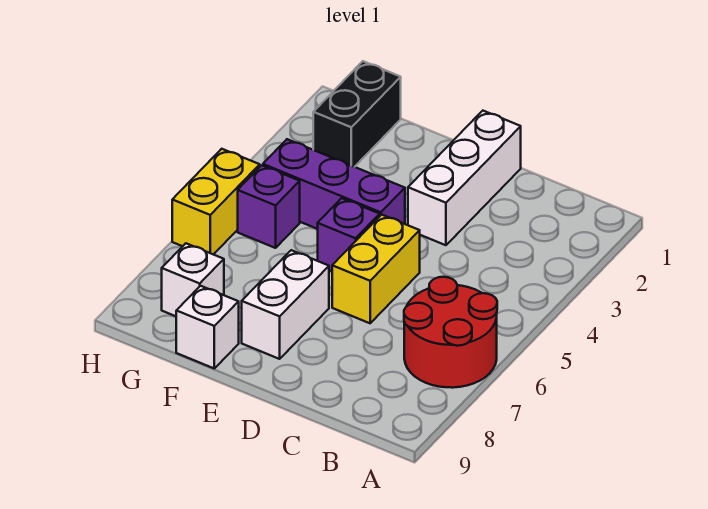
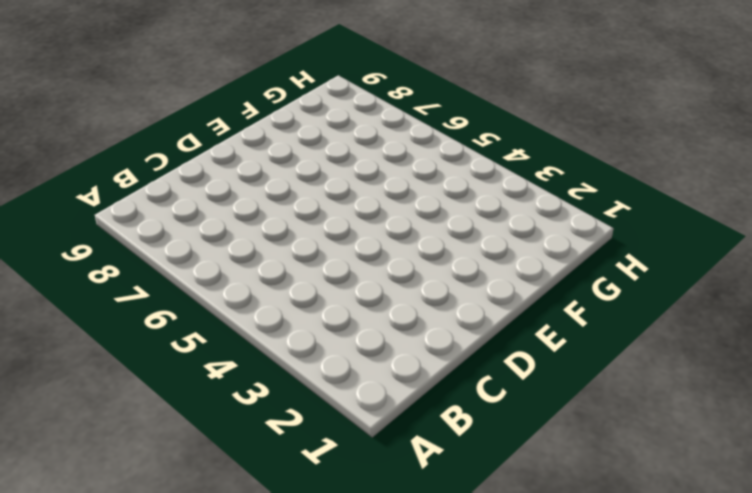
none -> red round brick A6:B7 level 1
none -> white brick D1:D3 level 1

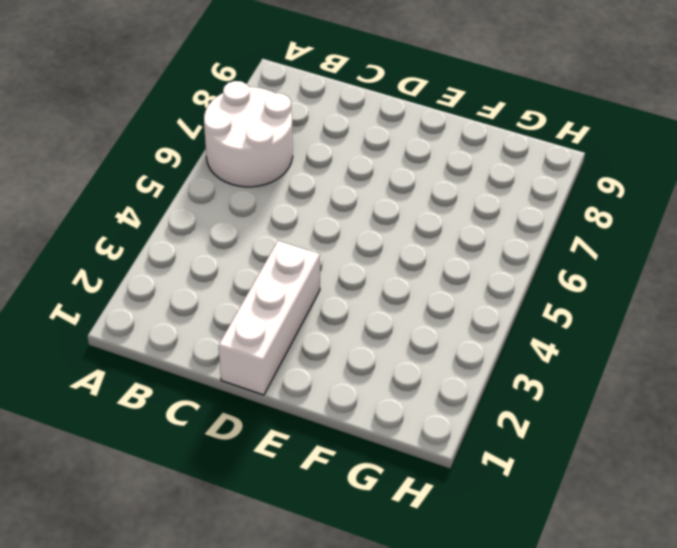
white round brick A6:B7 level 1 -> red round brick A6:B7 level 1
none -> yellow brick D5:D6 level 1
none -> purple brick E4:G4 level 1

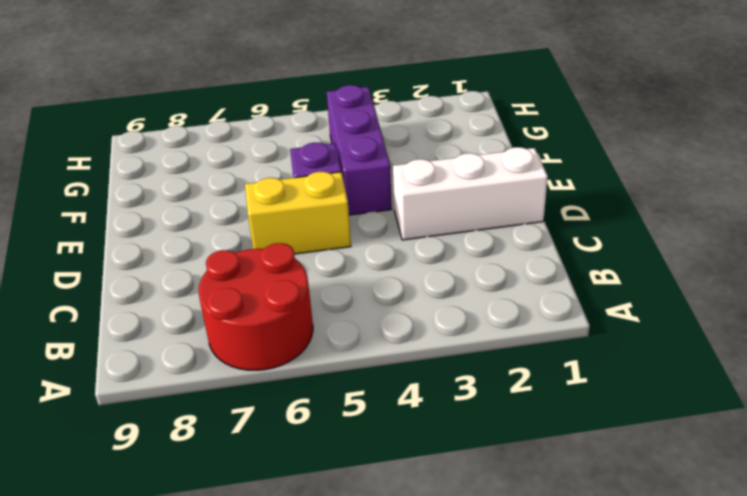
none -> white brick E7:E8 level 1
none -> white brick F9 level 1

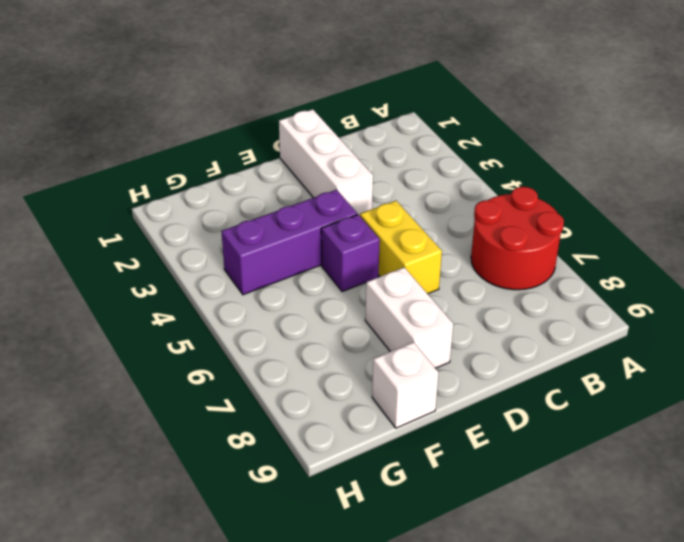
none -> black brick G1:G2 level 1
none -> purple brick G5 level 1

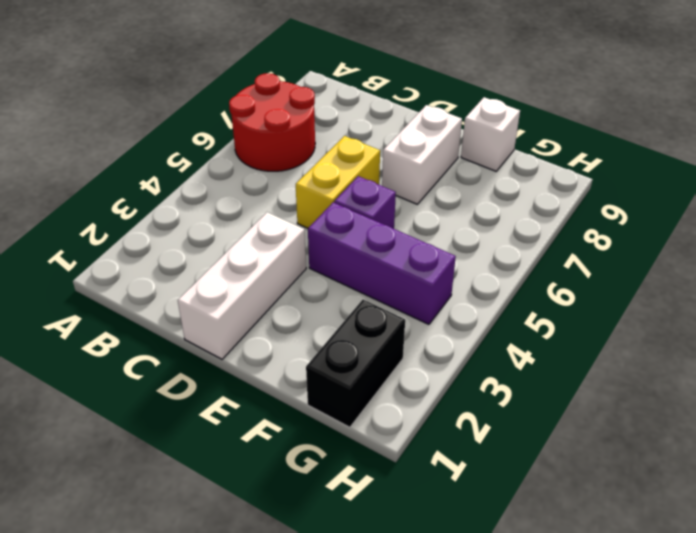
none -> purple brick G5 level 1
none -> white brick G8 level 1

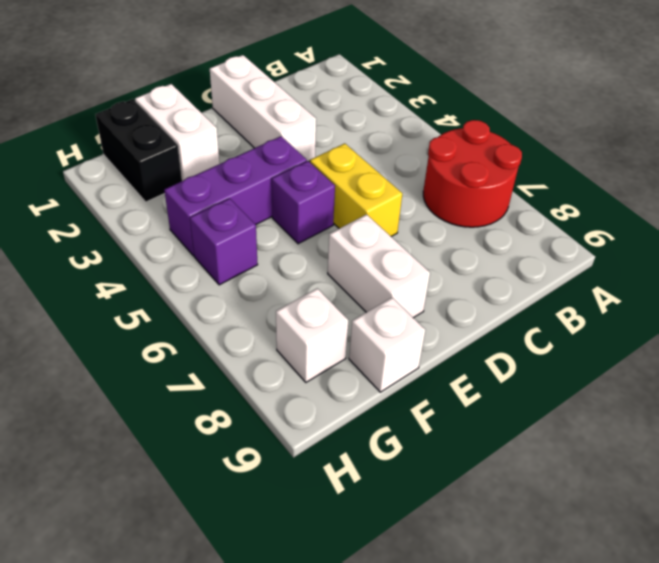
white brick F1:F2 level 1 -> none
none -> yellow brick H5:H6 level 1

